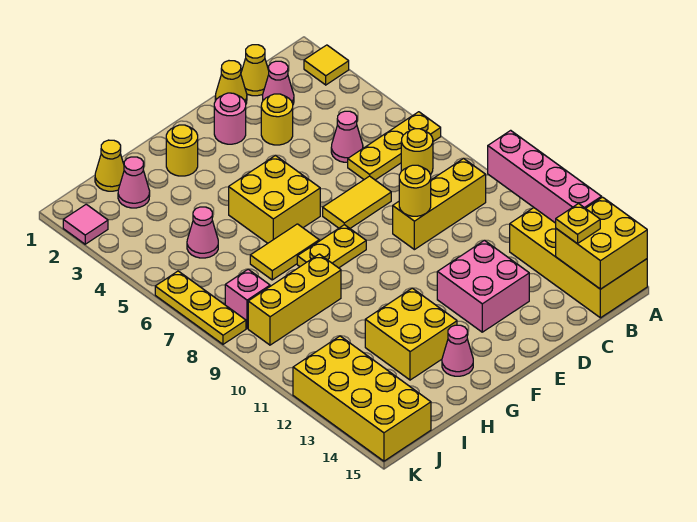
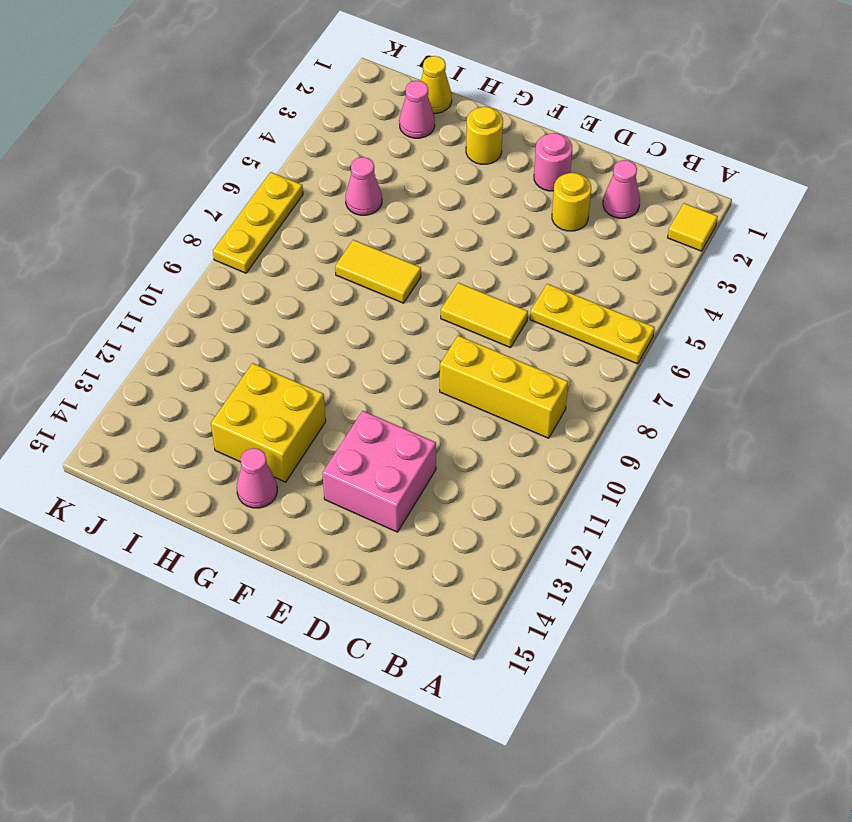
none -> yellow brick A12:B15 level 1
none -> yellow round brick B7 level 1
none -> yellow cone C1 level 1
none -> pink cone C5 level 1

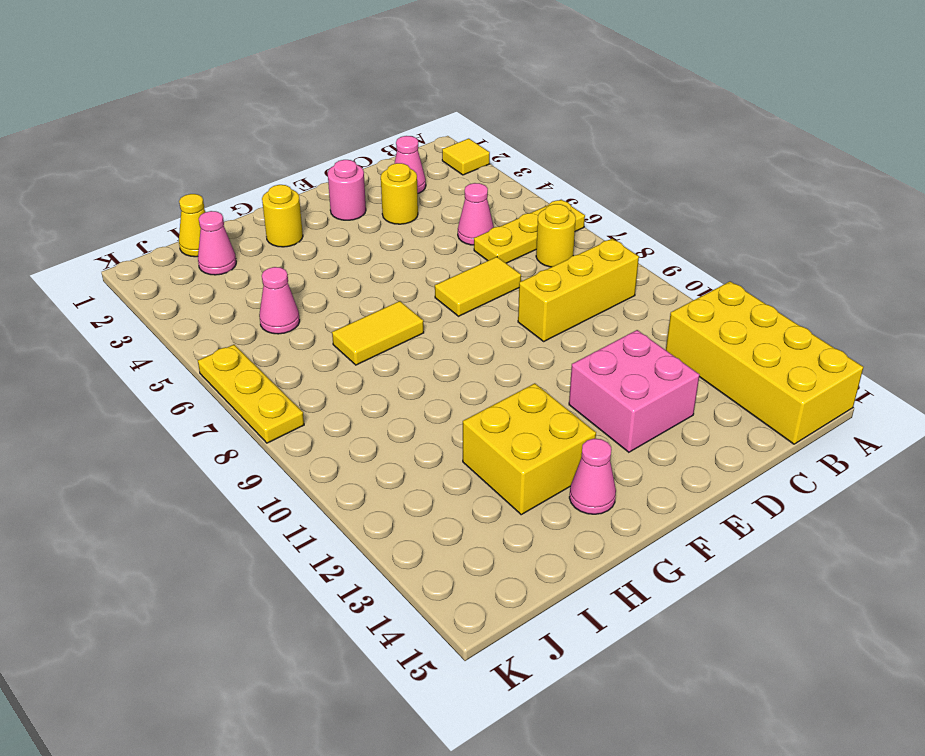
none -> yellow cone C1 level 1
none -> yellow cone D1 level 1
none -> yellow brick F5:G6 level 1
none -> yellow plate F8:G8 level 1

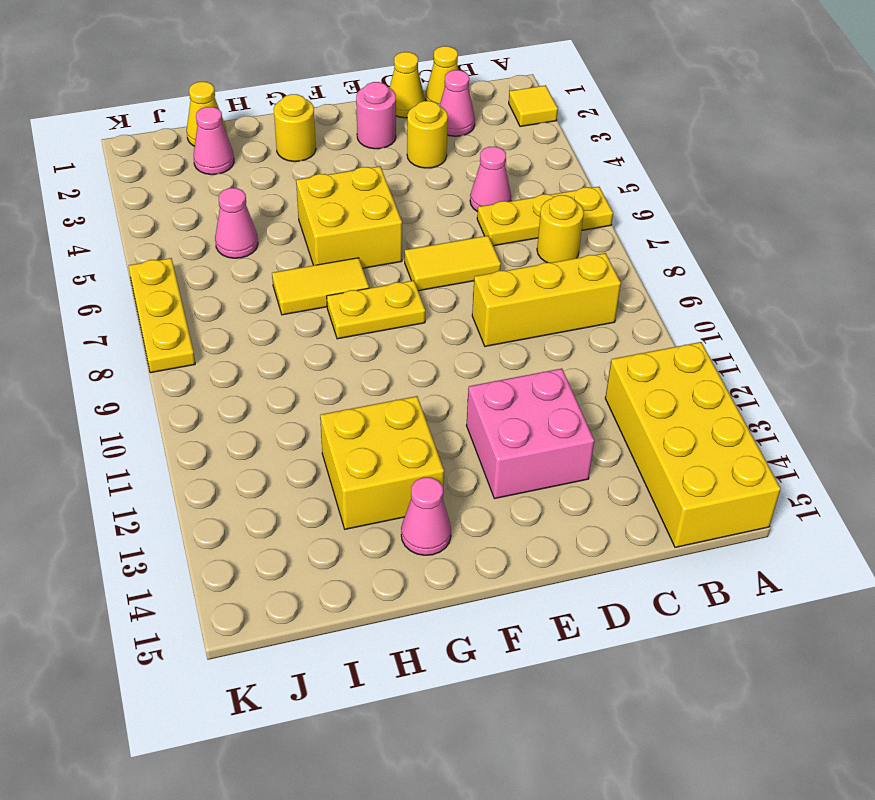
none -> yellow brick H9:J9 level 1
none -> pink brick J8 level 1
none -> yellow brick J12:K15 level 1
none -> pink tile K2 level 1

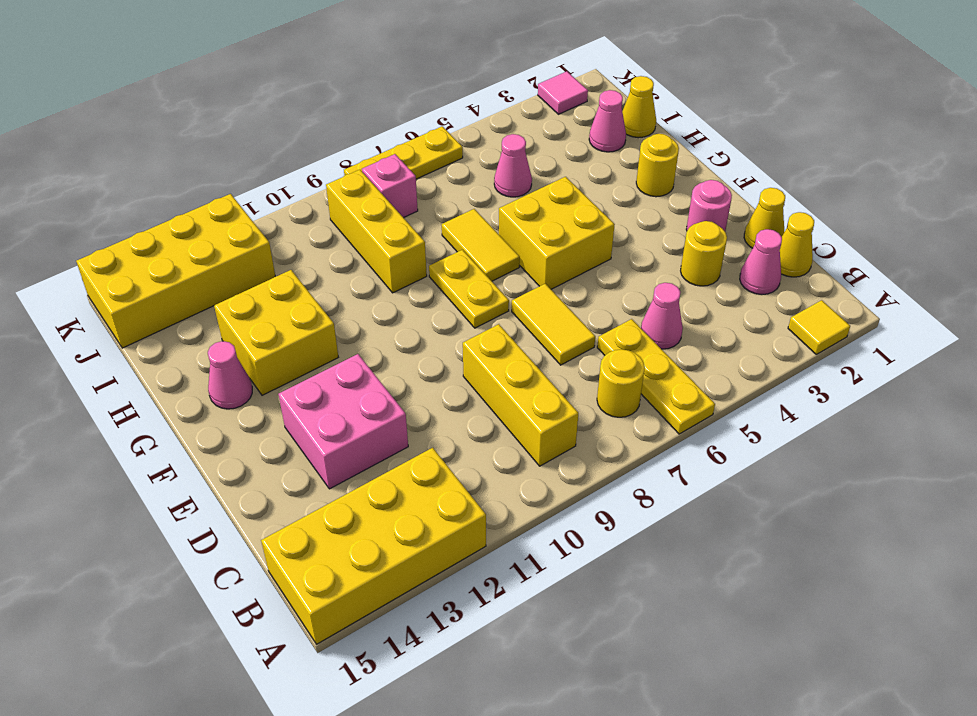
none -> pink brick A10:A13 level 2
none -> yellow brick A14:B15 level 2
none -> yellow round brick D9 level 2
none -> yellow plate B14 level 3

